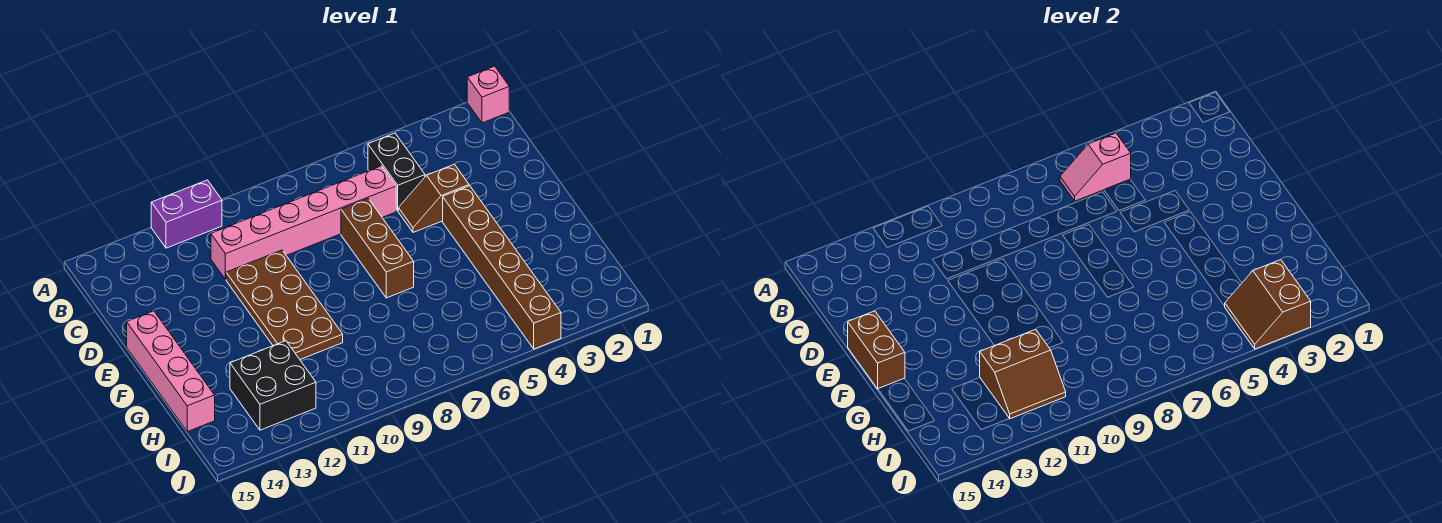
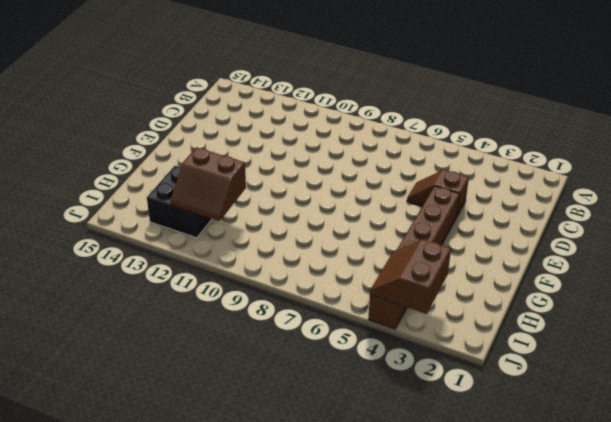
none -> pink brick A1 level 1
none -> purple brick A11:A12 level 1
none -> black brick B5:C5 level 1

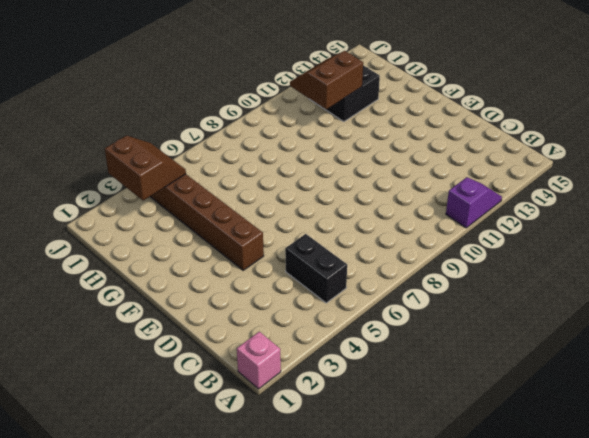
purple slope A11:A12 level 1 top 11 -> purple brick A11:A12 level 1
none -> pink brick C6:C11 level 1
none -> brown slope D4:D5 level 1 top 4
none -> brown brick D7:F7 level 1

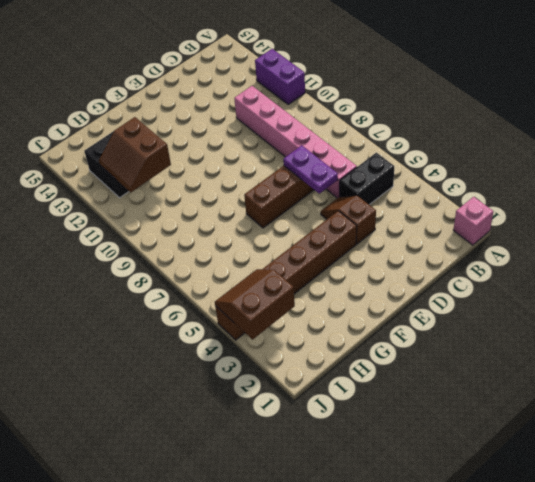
purple plate D6:D7 level 2 -> none
none -> brown plate D10:G11 level 1
none -> pink brick E15:H15 level 1
none -> pink slope B5:B6 level 2 top 5

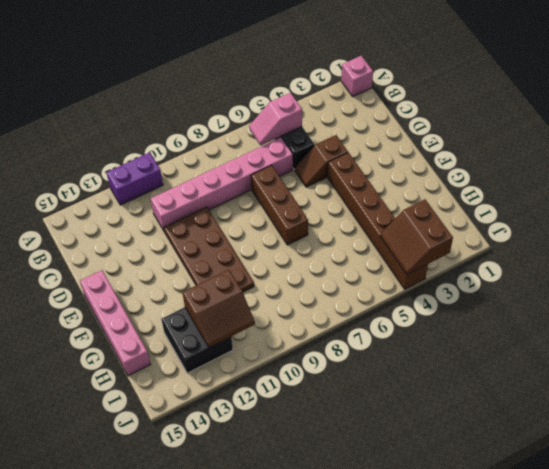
none -> brown brick E15:F15 level 2

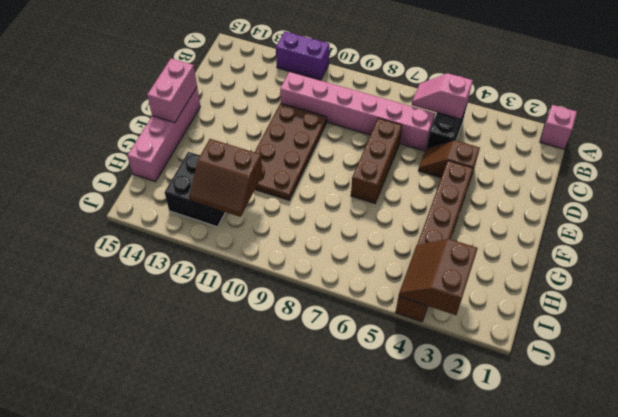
pink brick E15:F15 level 2 -> brown brick E15:F15 level 2

